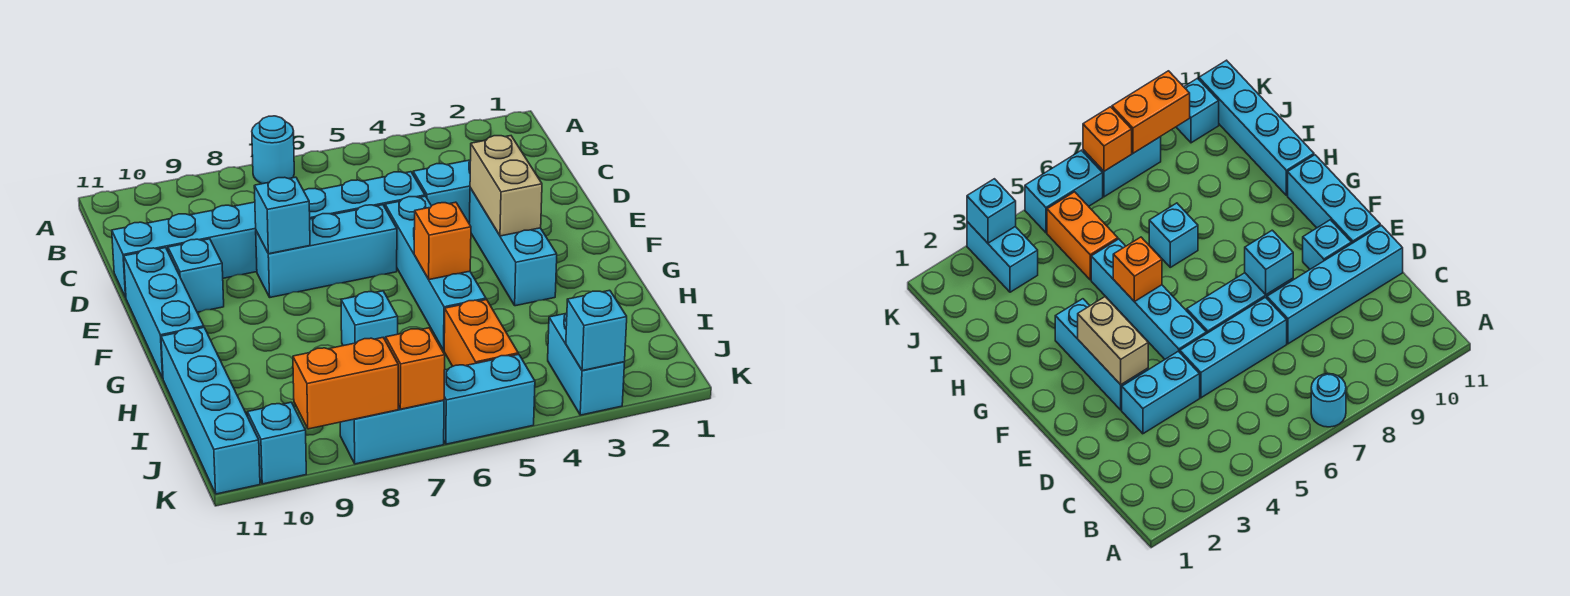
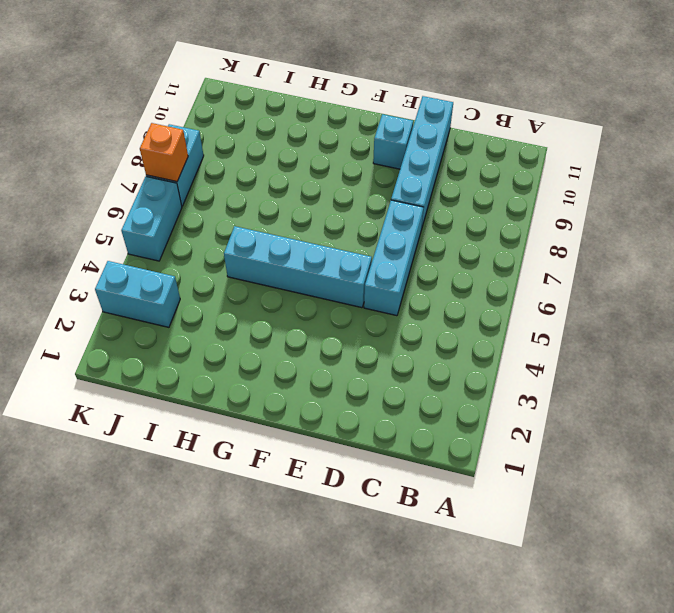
none -> cyan round brick A7 level 1
none -> cyan brick D3:D4 level 1
none -> cyan brick E3:G3 level 1

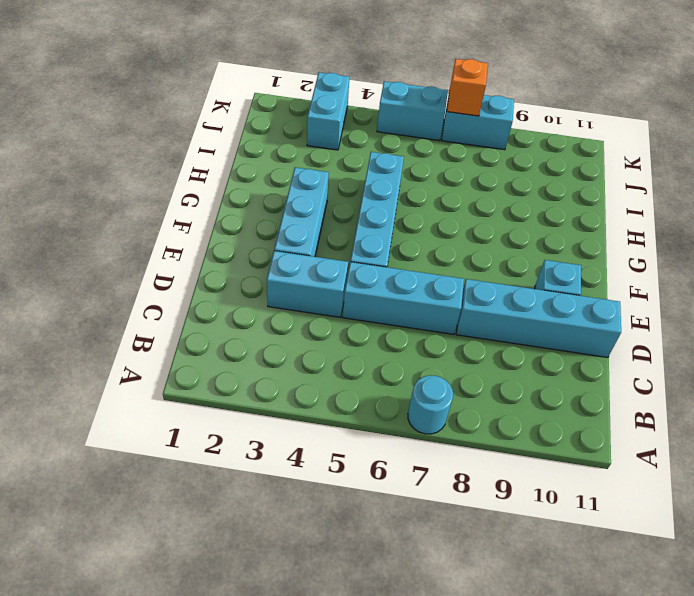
none -> cyan brick E6:E8 level 1
none -> cyan brick E11:G11 level 1
none -> cyan brick H7 level 1

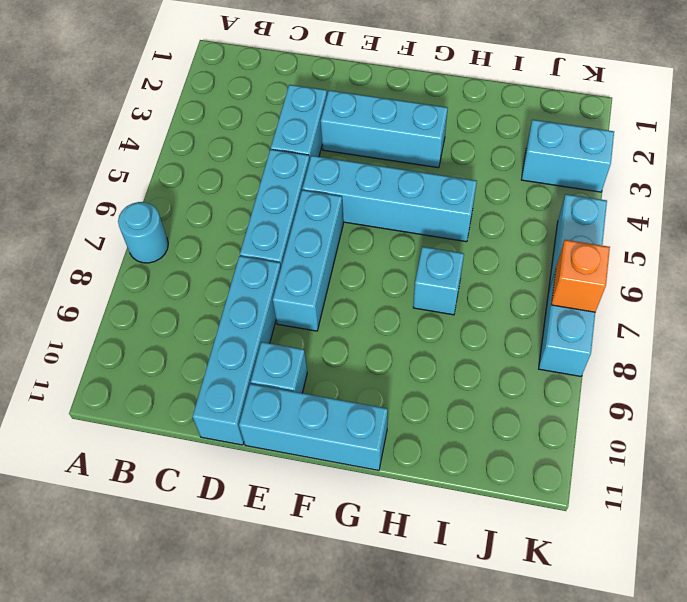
none -> cyan brick H11:K11 level 1
none -> orange brick I5:J5 level 1
none -> cyan brick K10 level 1

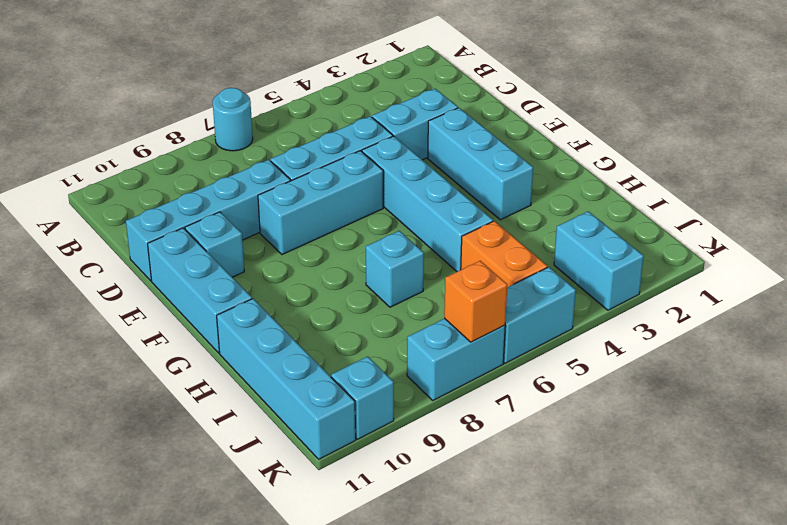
none -> tan brick E3:F3 level 2
none -> cyan brick E8 level 2
none -> orange brick G5 level 2

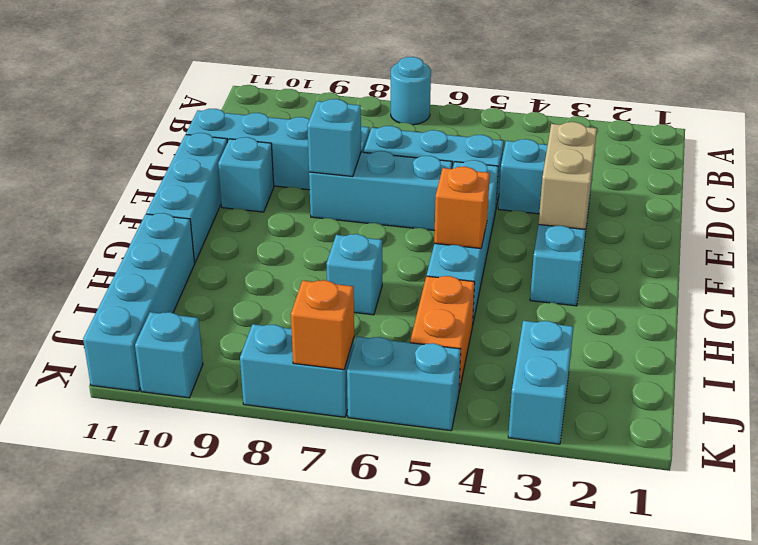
none -> cyan brick K3 level 2
none -> orange brick K8:K9 level 2

